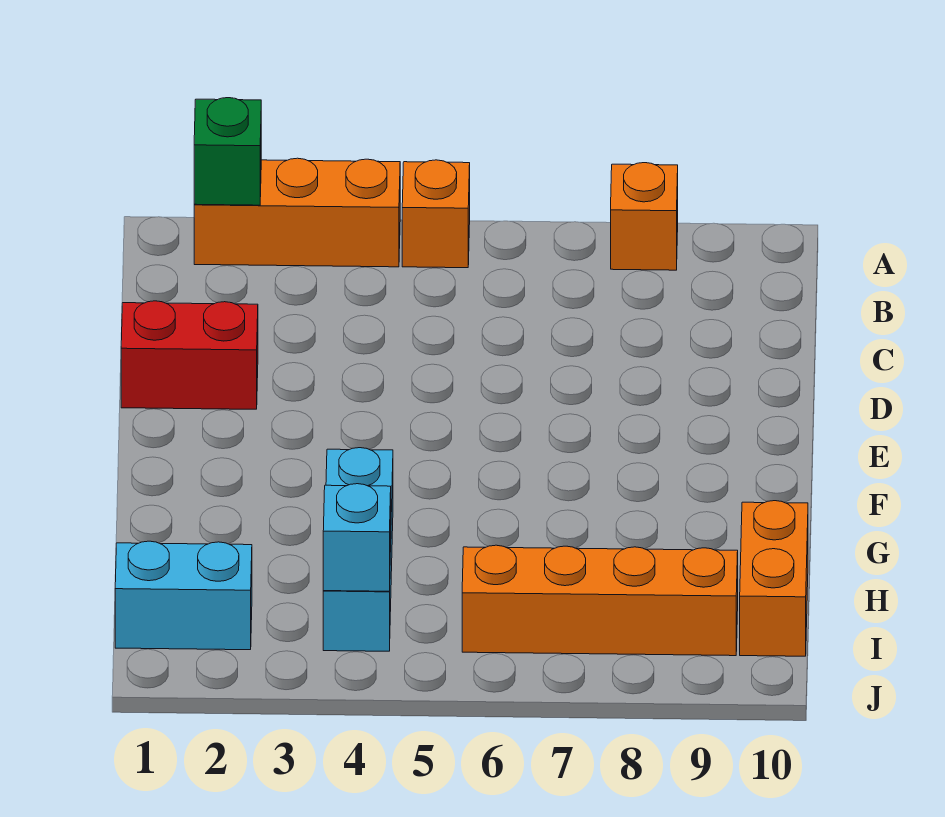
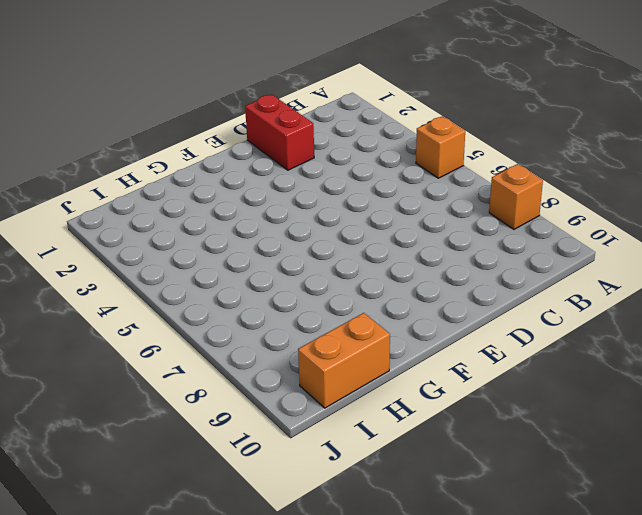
none -> orange brick A2:A4 level 1
none -> cyan brick G4:I4 level 1

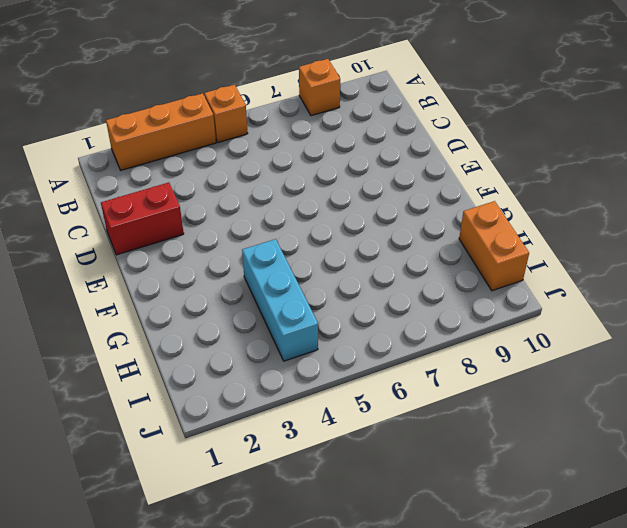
none -> cyan brick I1:I2 level 1
none -> orange brick I6:I9 level 1

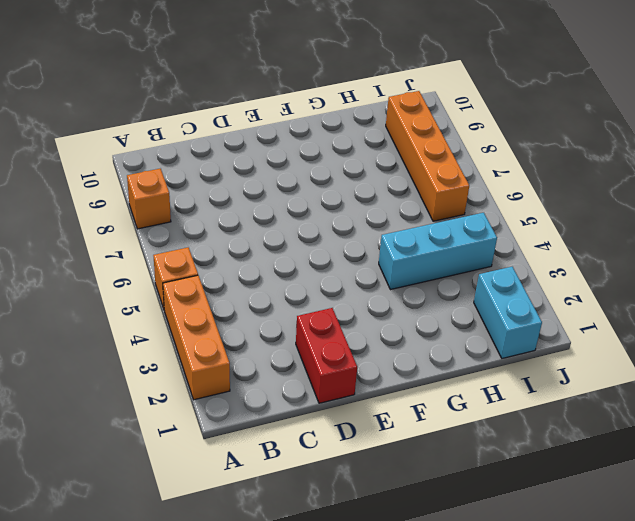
none -> orange brick H10:I10 level 1
none -> green brick A2 level 2

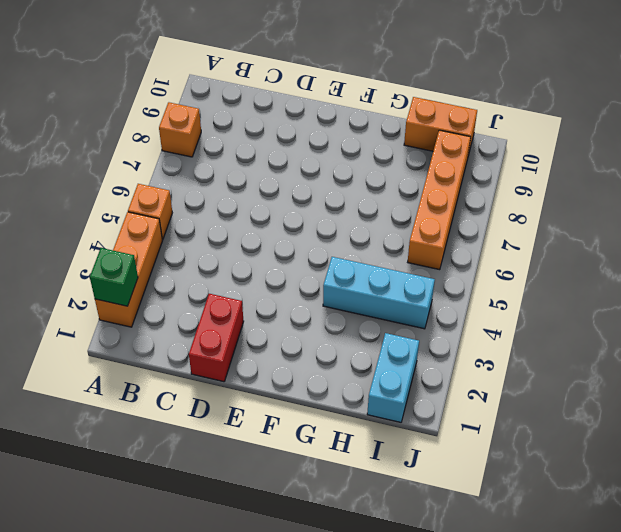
none -> cyan brick I4 level 2

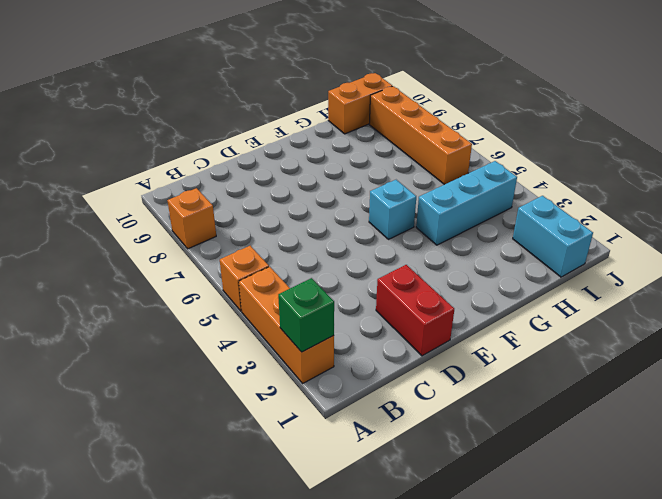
cyan brick F5 level 1 -> cyan brick I4 level 2

